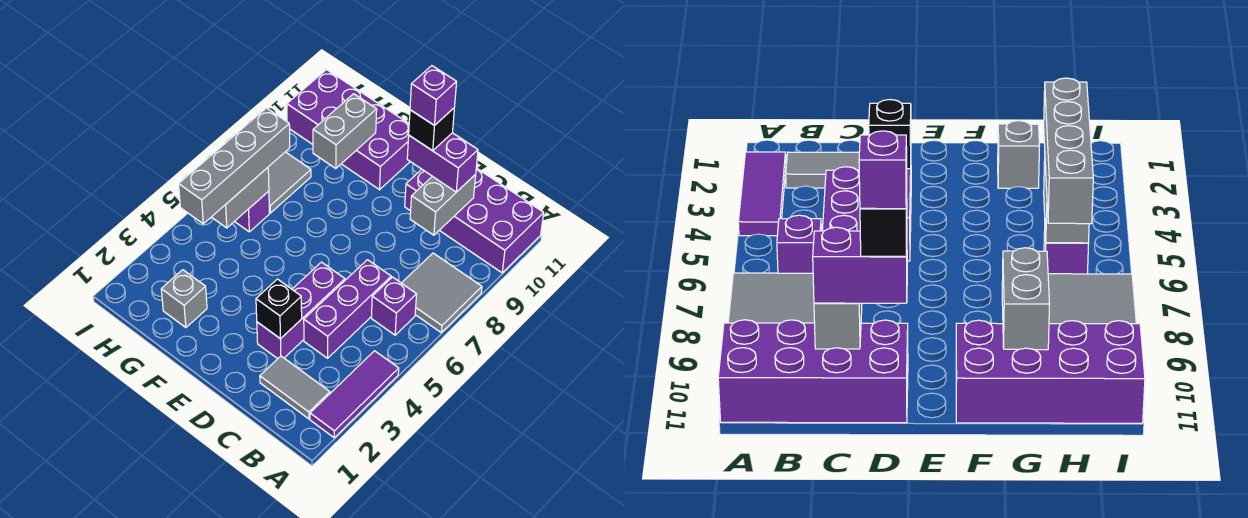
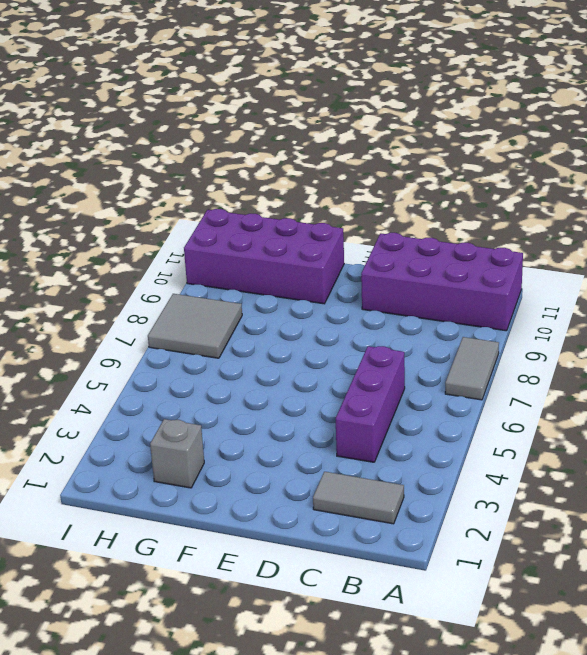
grey tile A7:A8 level 1 -> grey tile A7:B8 level 1
none -> purple tile A2:A4 level 1
none -> purple brick B6 level 1
none -> purple brick D3:D5 level 1

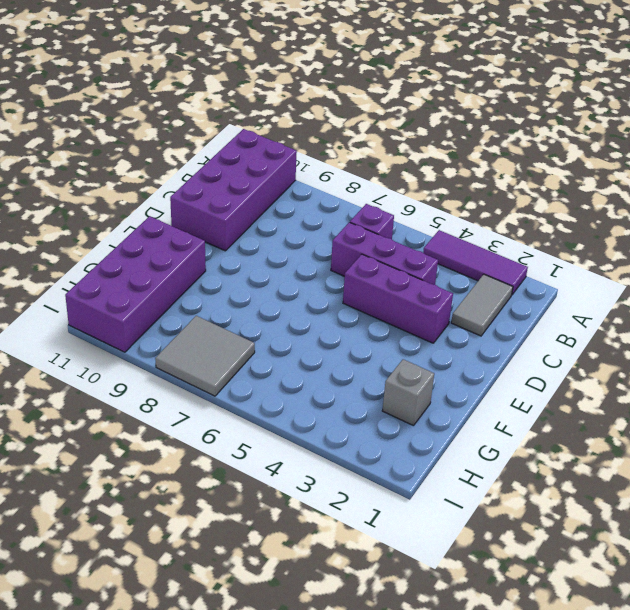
none -> grey tile A7:B8 level 1
none -> purple brick H6 level 1
none -> grey brick C9:C10 level 2

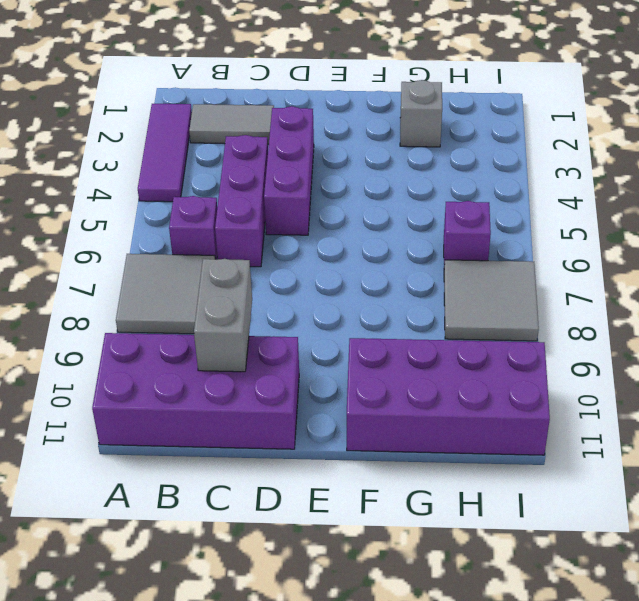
none -> black brick D3 level 2
none -> grey brick G9:G10 level 2
none -> grey brick H5:H6 level 2

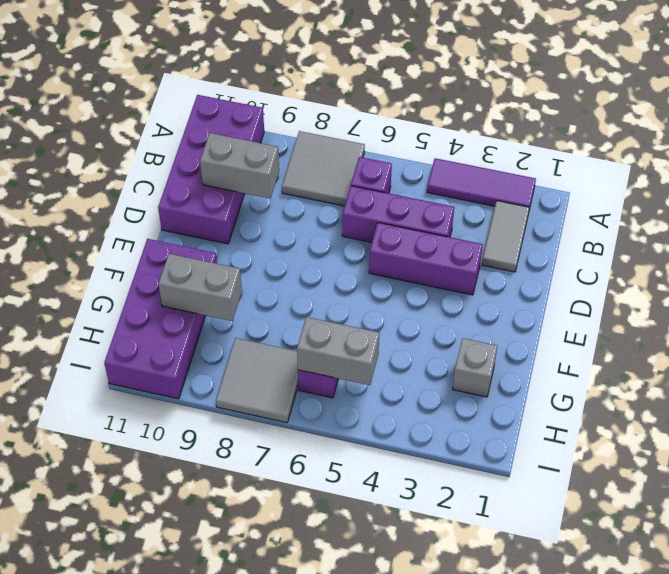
none -> black brick D3 level 2
none -> purple brick C10:D10 level 3
none -> grey brick H4:H7 level 3

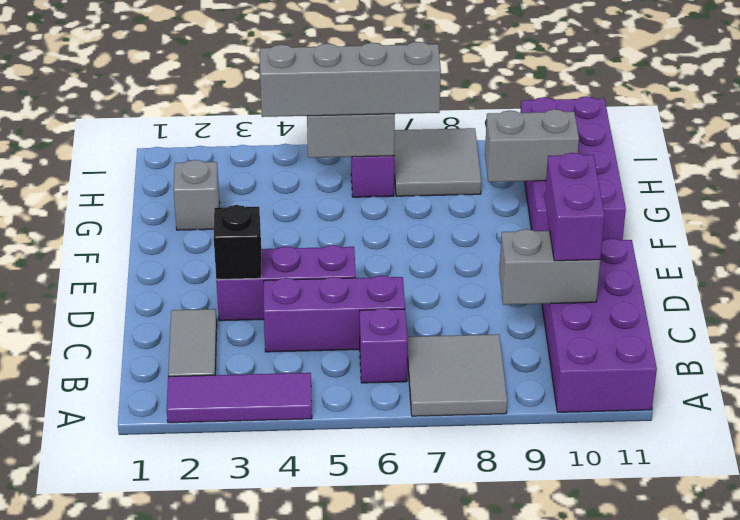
none -> black brick D10 level 4
none -> purple brick D10 level 5

